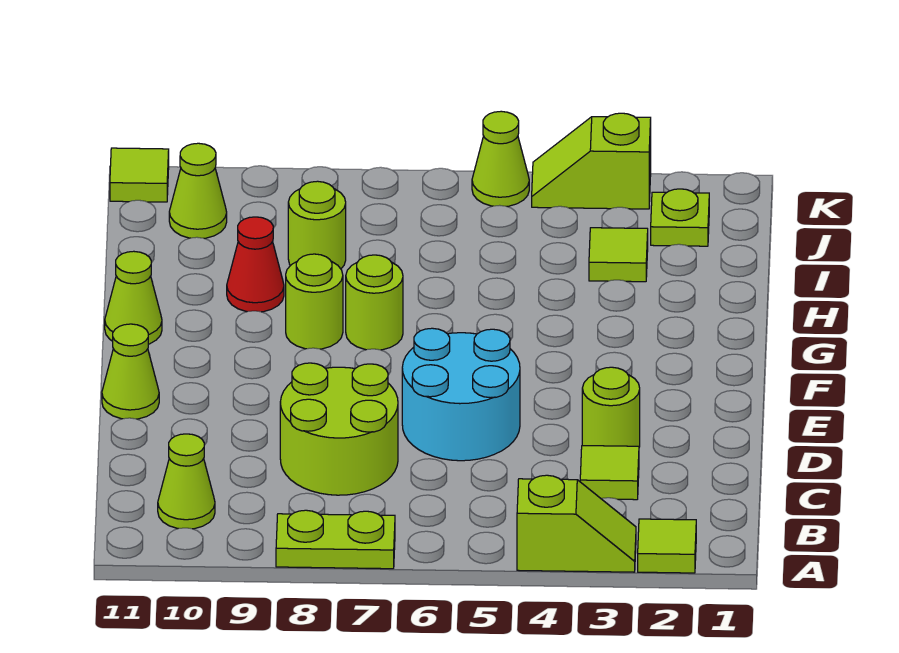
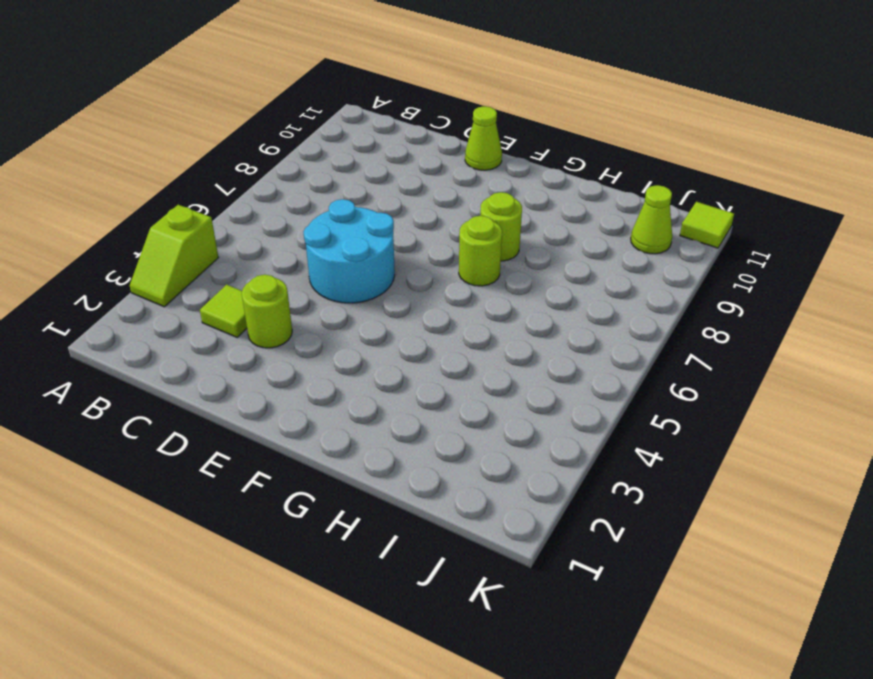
none -> lime tile A2 level 1
none -> lime plate A7:A8 level 1
none -> lime cone B10 level 1

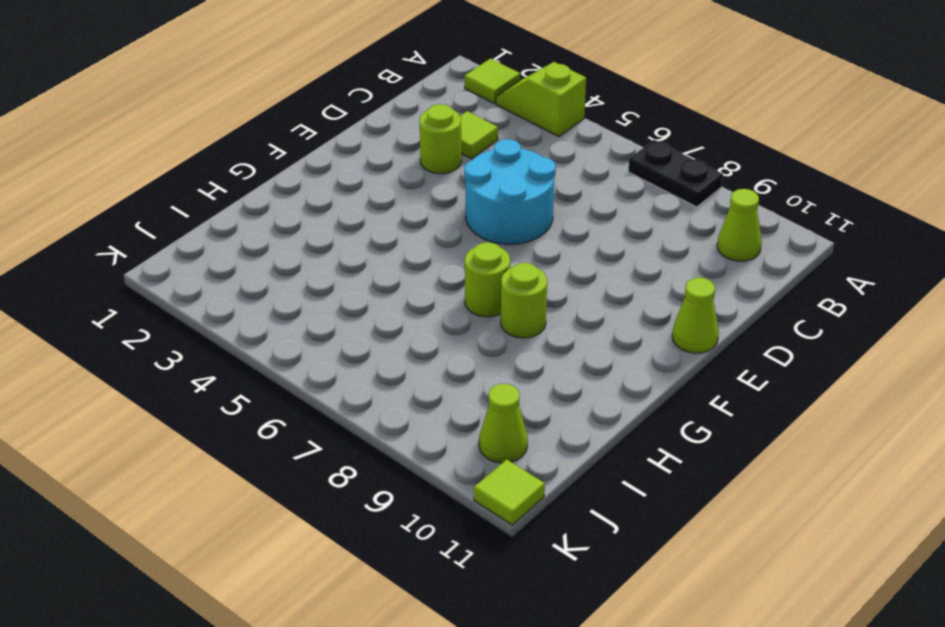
black plate A7:A8 level 1 -> lime plate A7:A8 level 1
none -> lime round brick C7:D8 level 1
none -> lime cone G11 level 1
none -> red cone H9 level 1

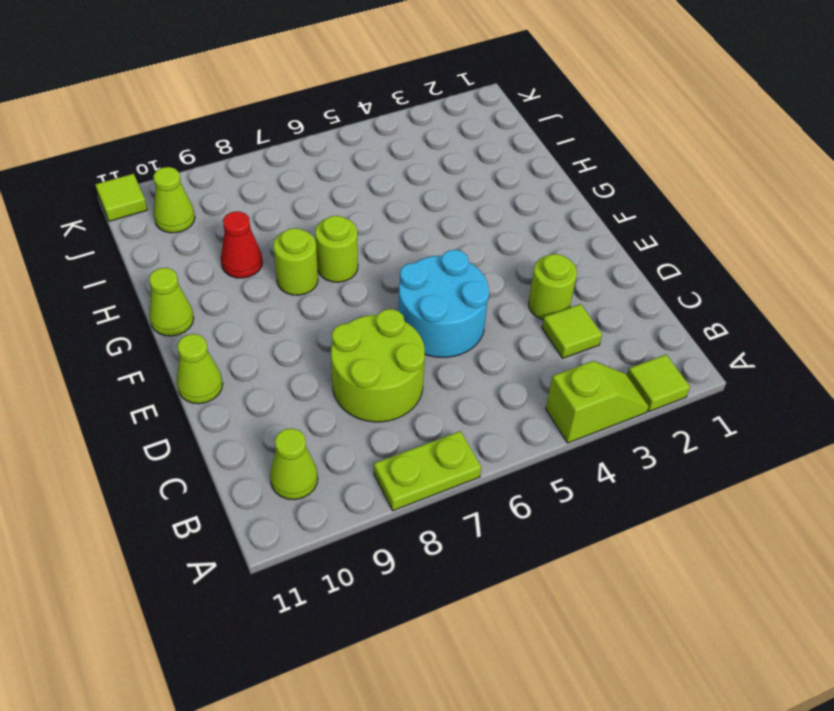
none -> lime tile I3 level 1
none -> lime round brick I8 level 1
none -> lime plate J2 level 1

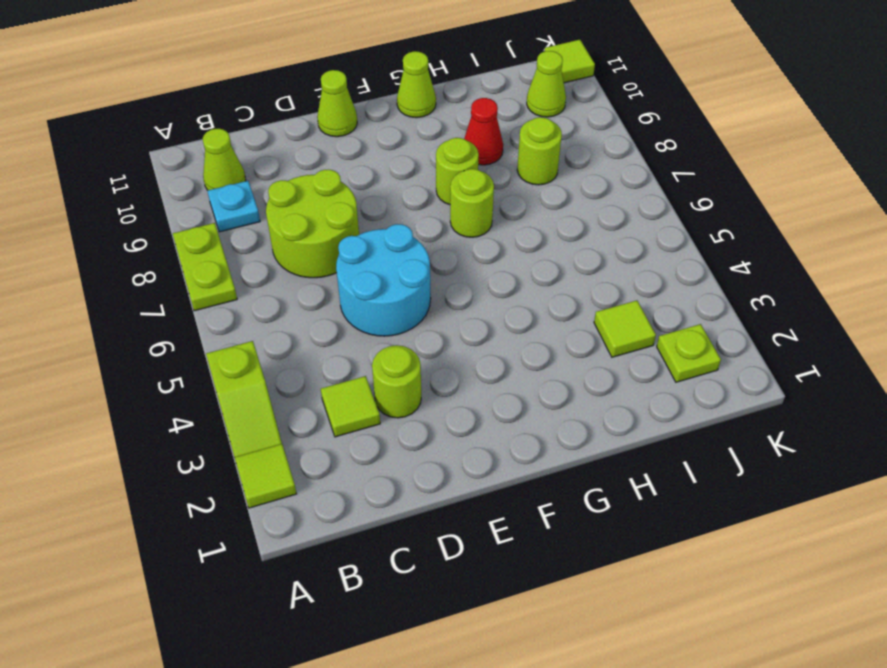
cyan plate B9 level 1 -> none
none -> lime slope K3:K4 level 1 top 3
none -> lime cone K5 level 1

